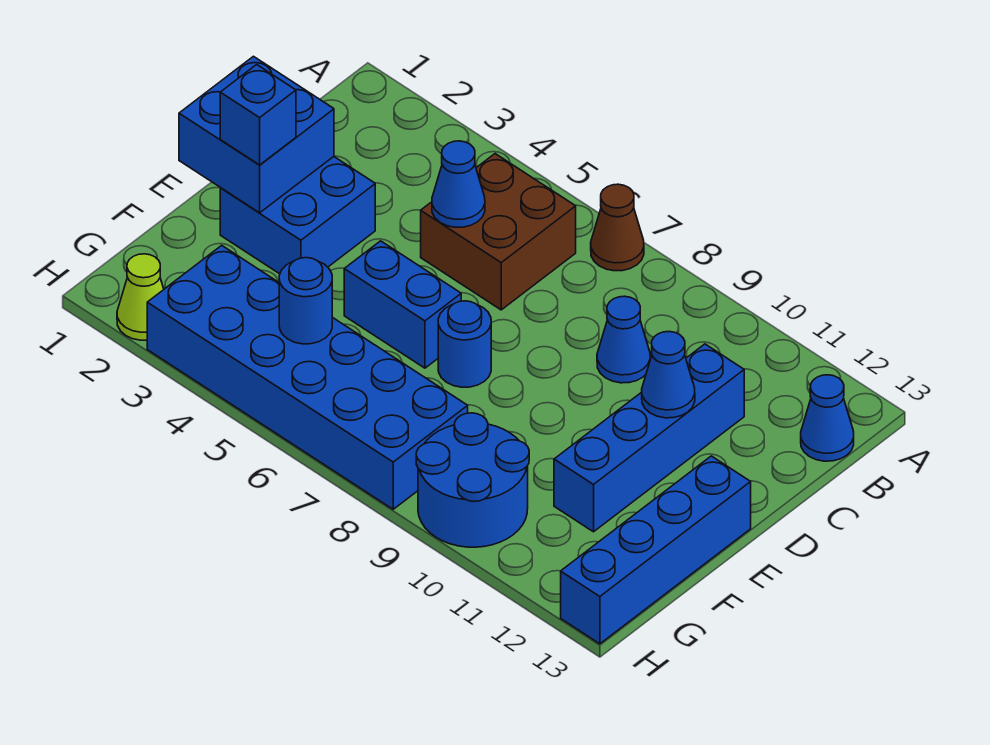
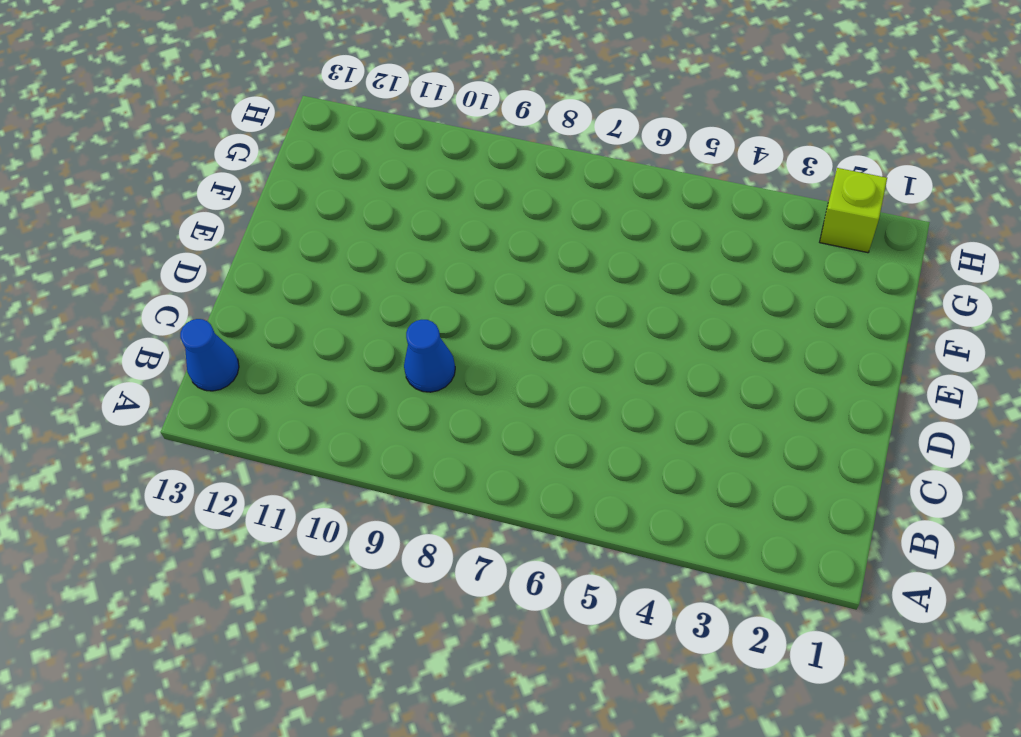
lime brick H2 level 1 -> lime cone H2 level 1
none -> brown cone A7 level 1
none -> brown brick B5:C6 level 1
none -> blue brick C11:F11 level 1

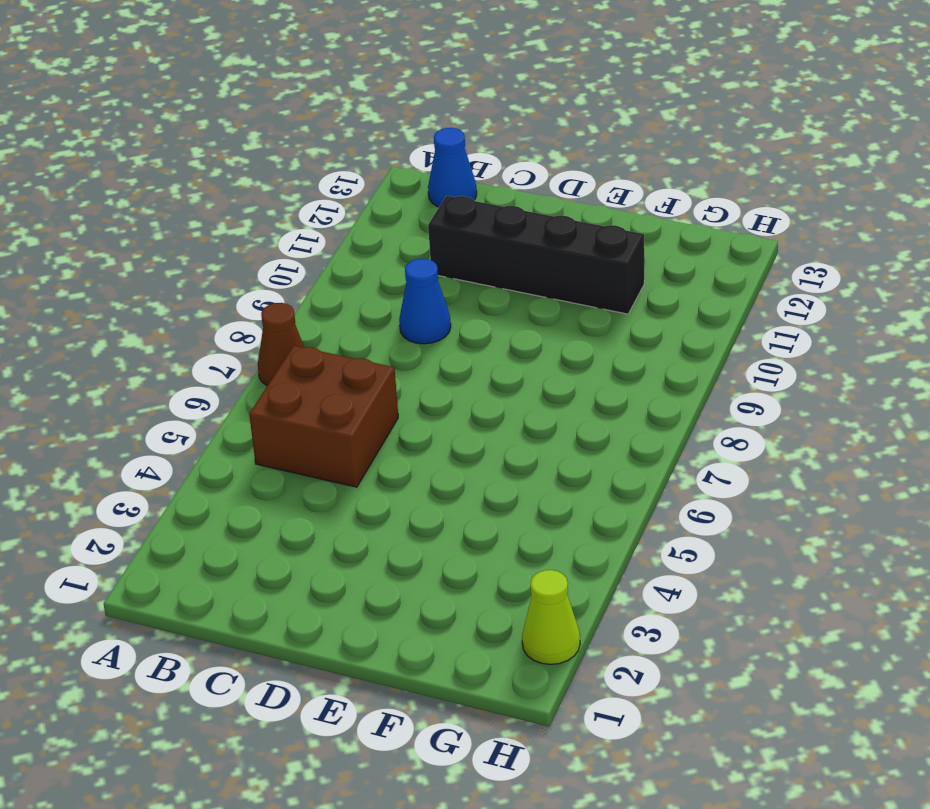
black brick C11:F11 level 1 -> blue brick C11:F11 level 1
none -> blue brick D2:E3 level 1
none -> blue brick E5:E6 level 1
none -> blue round brick E7 level 1

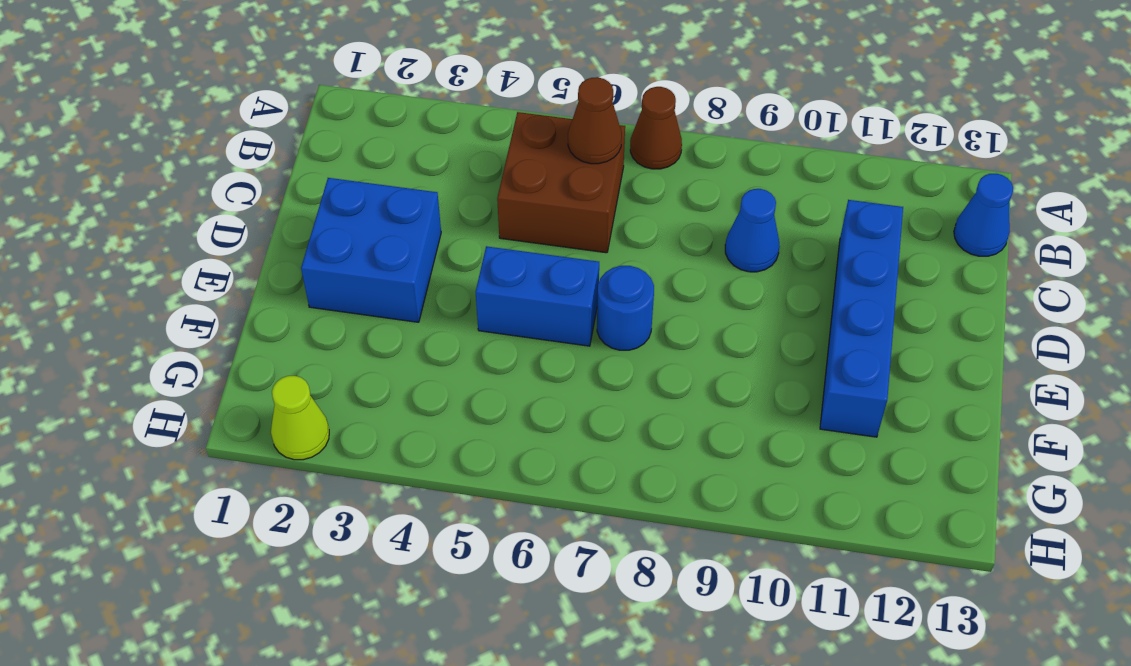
brown cone B6 level 2 -> none
none -> blue brick E13:H13 level 1
none -> blue brick G3:H8 level 1
none -> blue round brick G9:H10 level 1

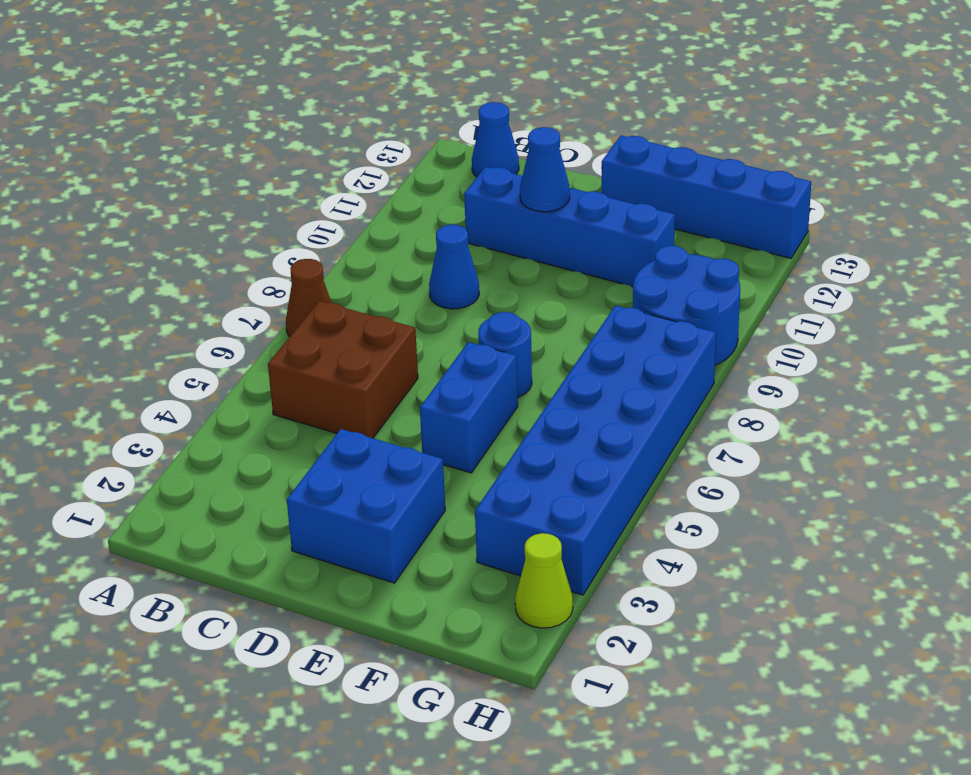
none -> blue cone C5 level 2
none -> blue brick D1:E2 level 2
none -> blue round brick G5 level 2

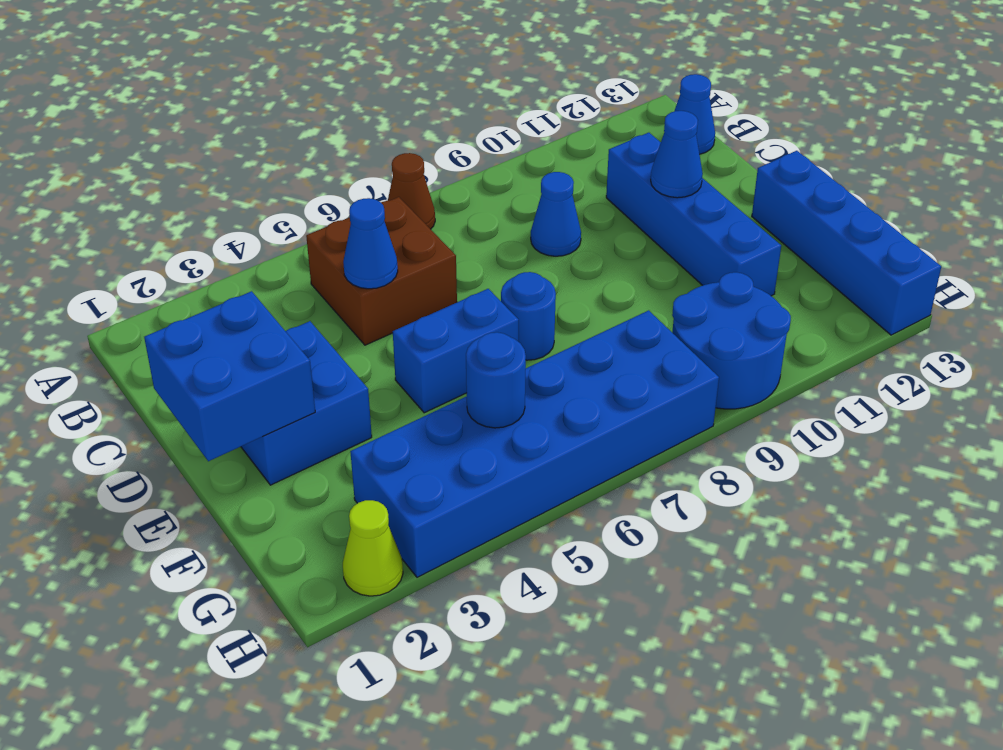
none -> blue brick E2 level 3

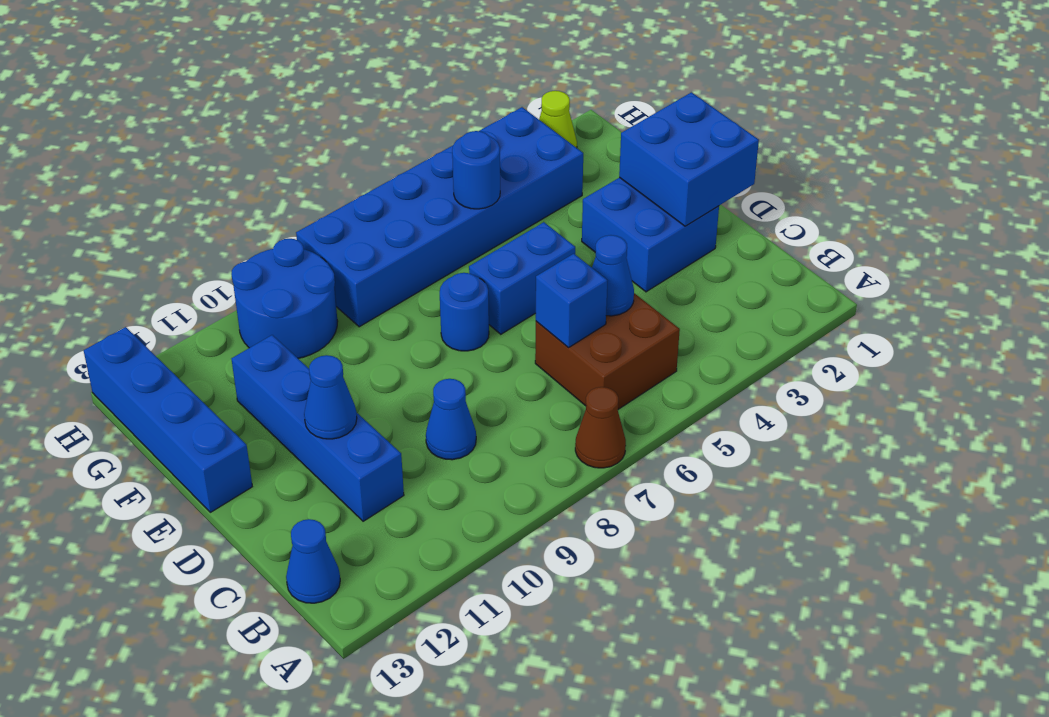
blue brick C6 level 2 -> blue brick E2 level 3

